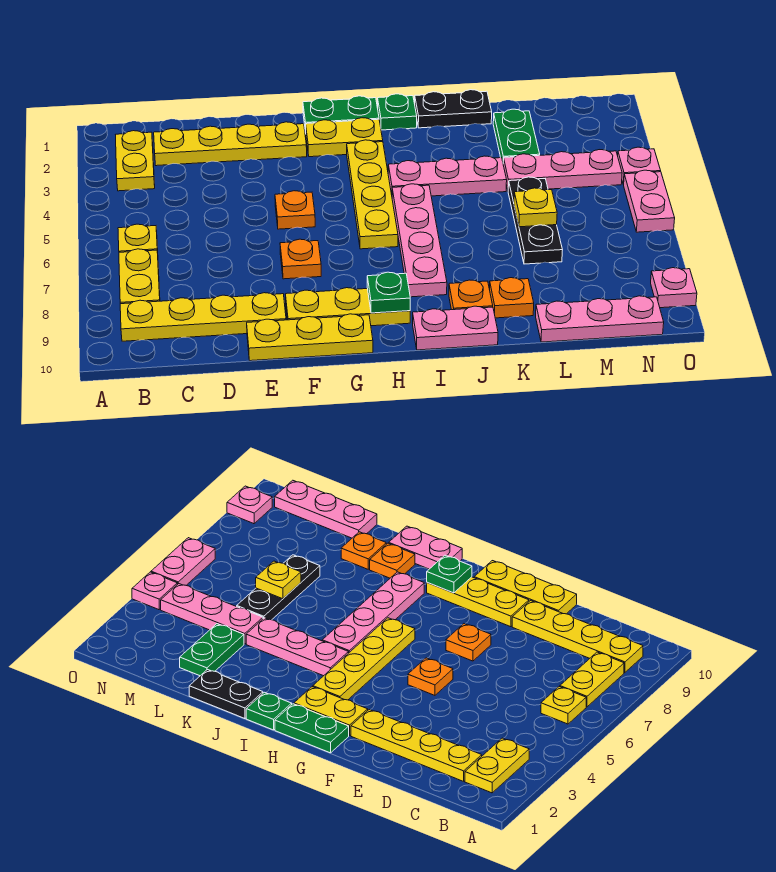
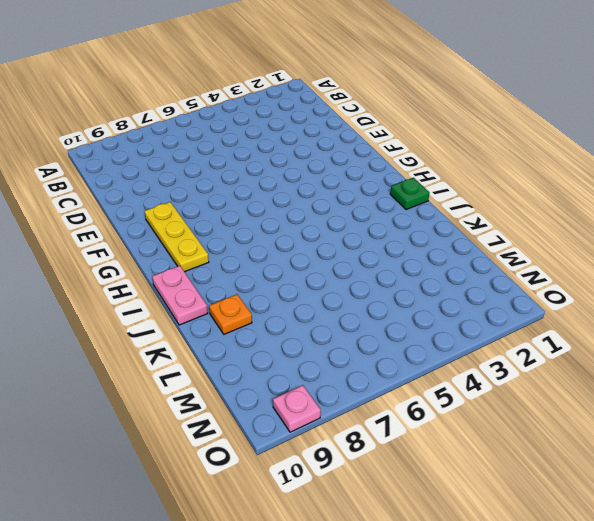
none -> yellow plate B2:B3 level 1
none -> yellow plate B6 level 1
none -> yellow plate B7:B8 level 1

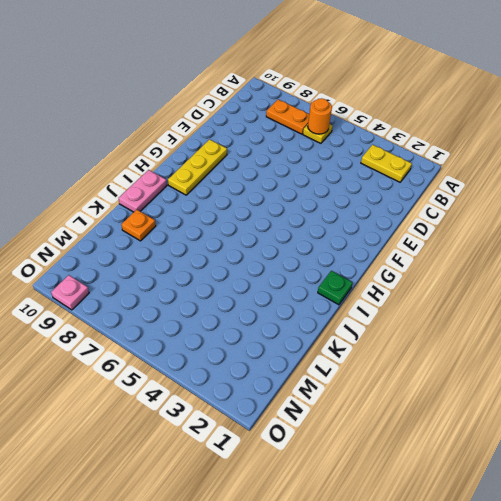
orange round brick B6 level 2 -> none
orange plate B7:B8 level 1 -> yellow plate B7:B8 level 1
none -> yellow plate B9:E9 level 1
none -> yellow plate C2:F2 level 1
none -> yellow plate E10:G10 level 1

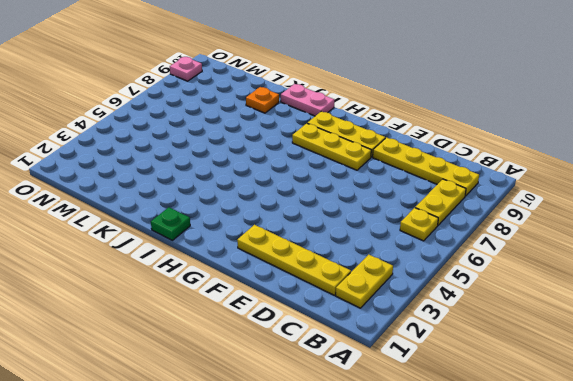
yellow plate F8:H8 level 1 -> yellow plate E10:G10 level 1
none -> orange plate F5 level 1
none -> orange plate F7 level 1
none -> green plate G1:H1 level 1

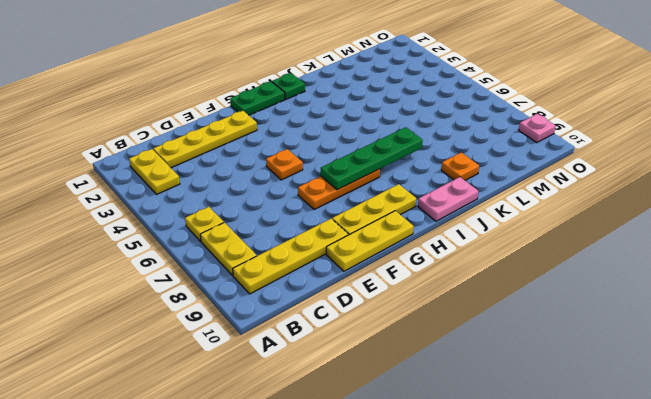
orange plate F7:H7 level 1 -> orange plate F7 level 1
green plate G7:J7 level 2 -> none
none -> yellow plate G2:H2 level 1
none -> yellow plate H3:H6 level 1
none -> pink plate I4:K4 level 1

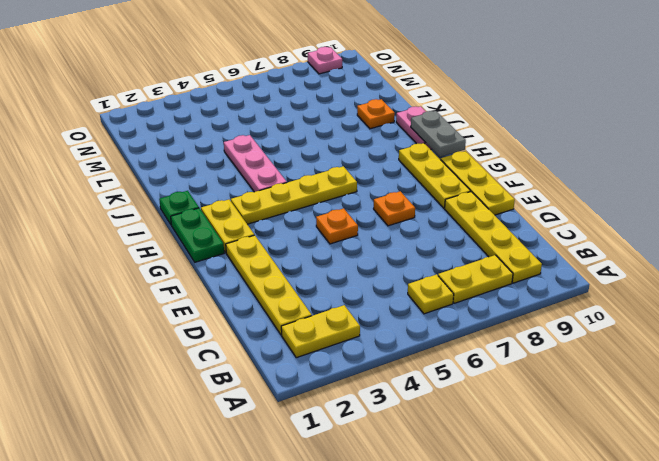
grey plate H10:I10 level 2 -> none
none -> pink plate I5:I8 level 1
none -> black plate J1:K1 level 1
none -> orange plate J9 level 1

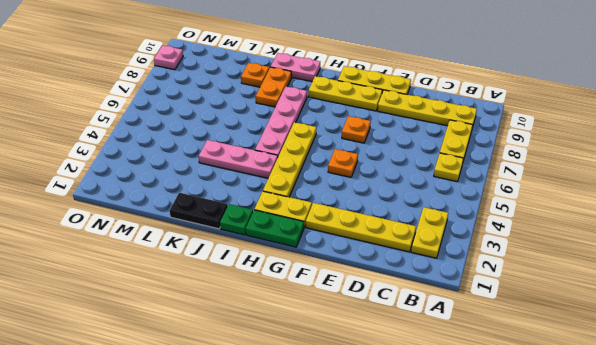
orange plate J8:J9 level 1 -> orange plate J9 level 1
none -> green plate L2:L3 level 1
none -> pink plate L4:N4 level 1
none -> black plate L5:L7 level 1

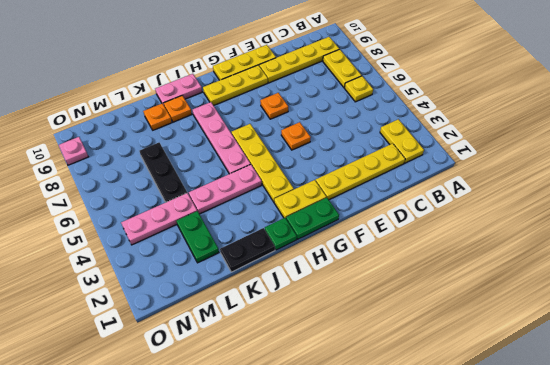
none -> pink plate L10:N10 level 1
none -> pink plate O4 level 1
none -> pink plate O5:O6 level 1

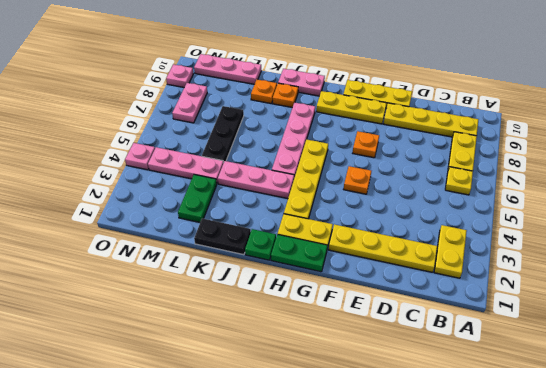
pink plate N7:N8 level 1 -> pink plate O5:O6 level 1
none -> green plate H9 level 2
none -> yellow plate L6 level 2

